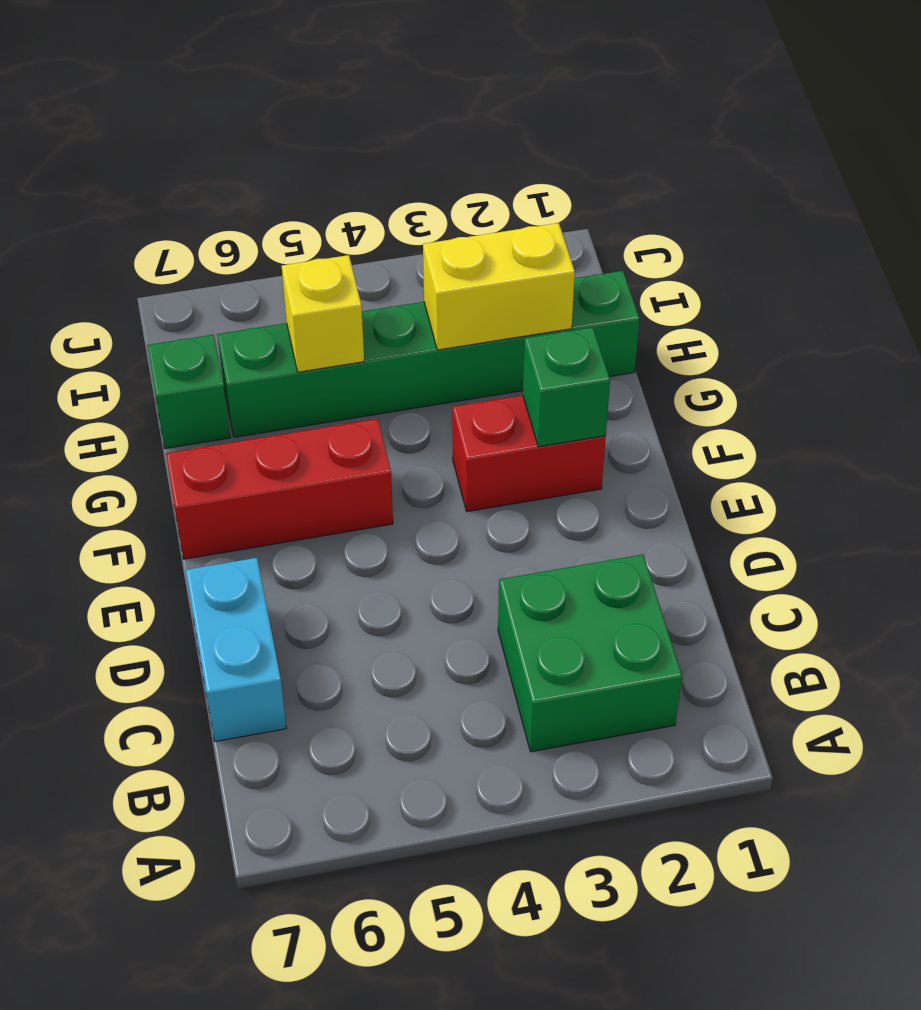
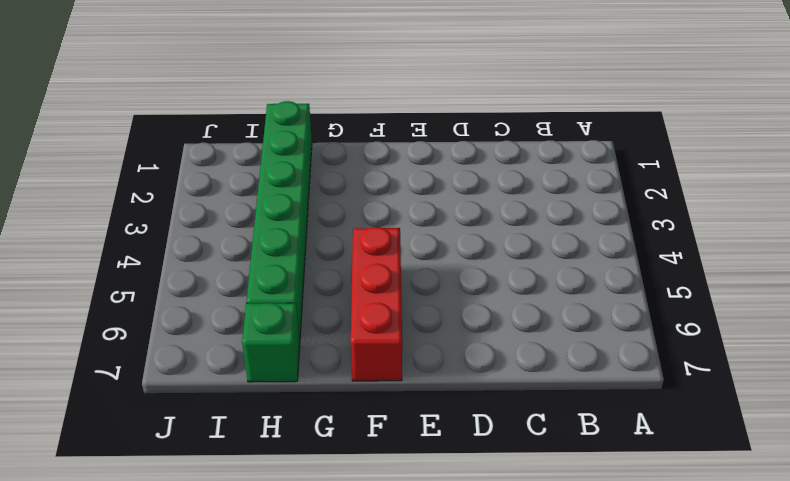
none -> green brick B2:C3 level 1
none -> cyan brick C7:D7 level 1

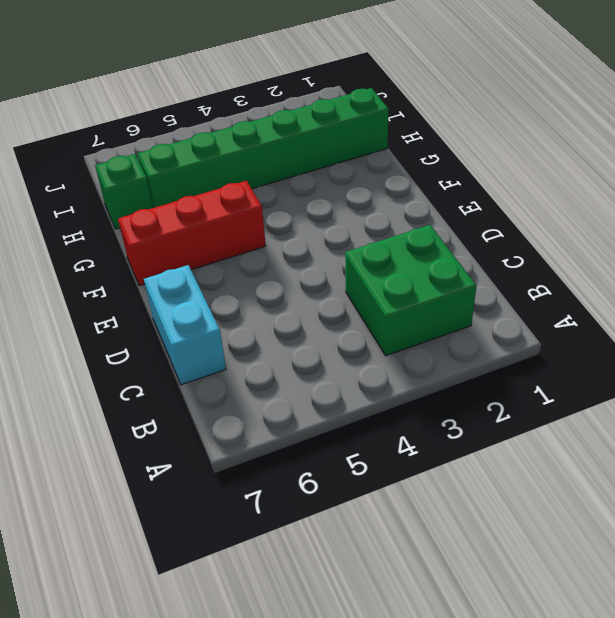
none -> red brick F2:F3 level 1
none -> green brick F2 level 2

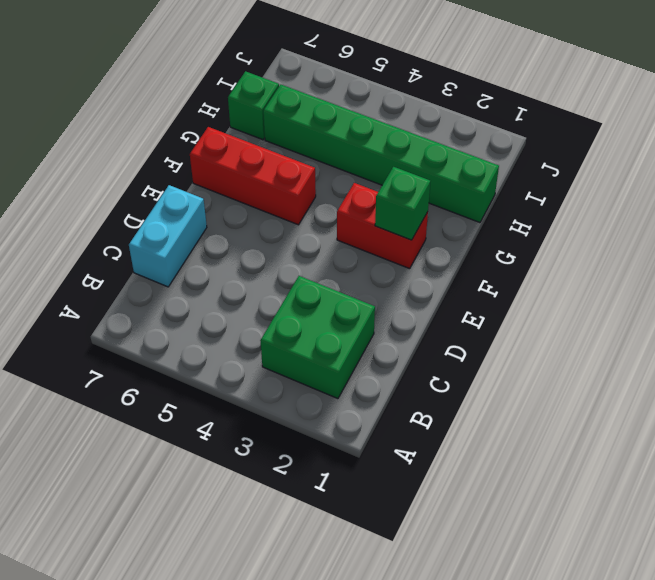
none -> yellow brick H2:H3 level 2
none -> yellow brick H5 level 2

